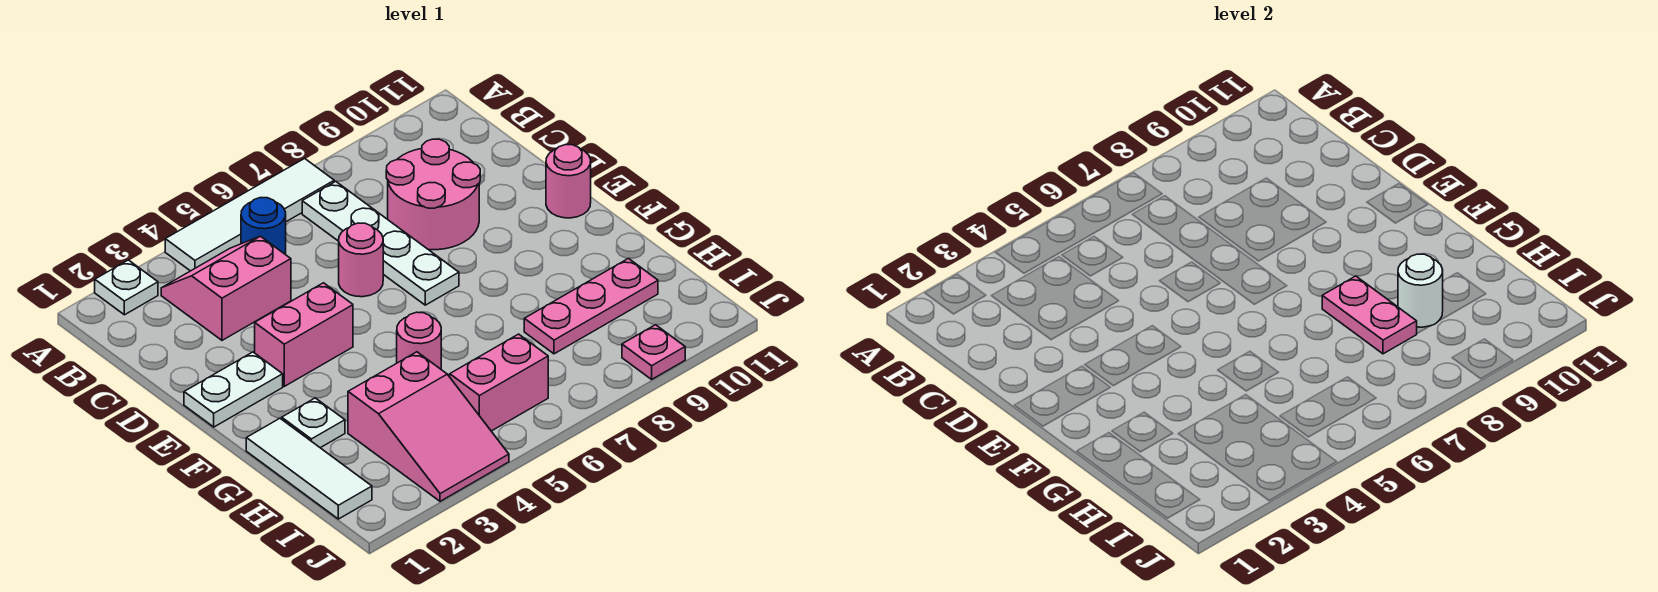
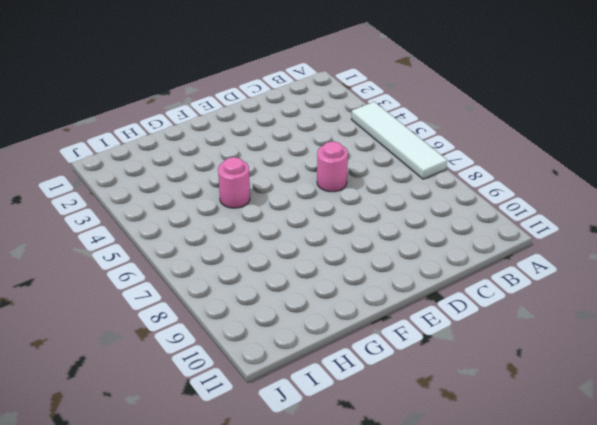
none -> white plate A2 level 1
none -> pink slope B3:C4 level 1 top C
none -> blue round brick B5 level 1

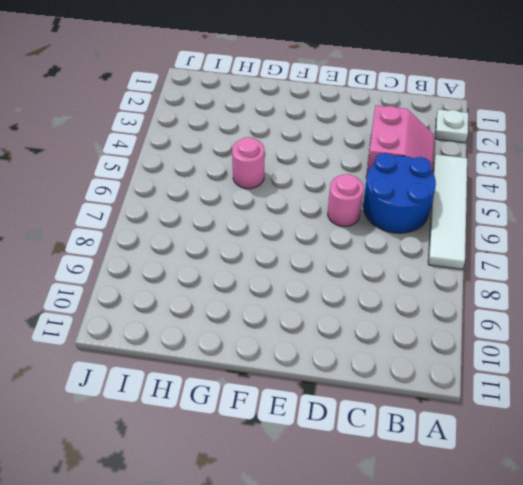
blue round brick B5:C6 level 1 -> blue round brick B5 level 1
none -> white plate B7:E7 level 1
none -> pink round brick C8:D9 level 1
none -> white plate E1:E2 level 1

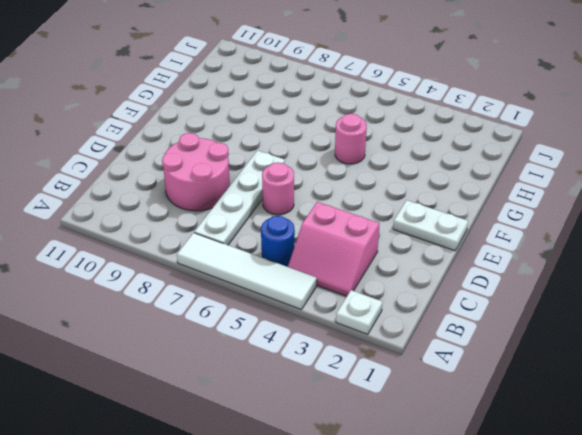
none -> pink brick E3:E4 level 1
none -> pink round brick E11 level 1
none -> white tile G1:I1 level 1

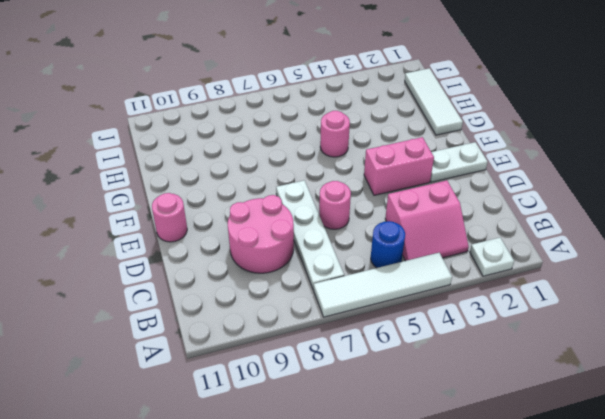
none -> white plate G2 level 1
none -> pink slope H3:J4 level 1 top H
none -> pink plate H8:H10 level 1

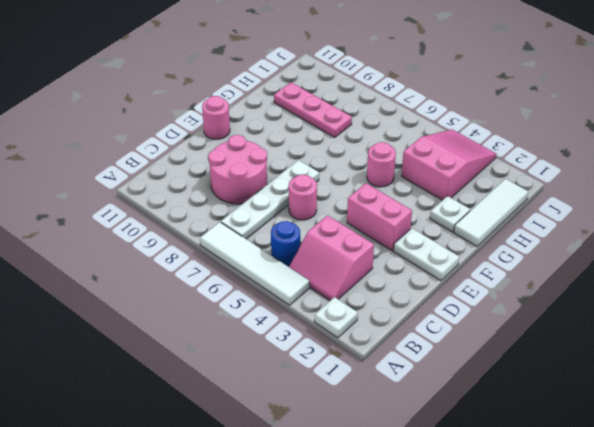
none -> pink brick I5:I6 level 1
none -> pink plate J9 level 1
none -> pink plate G8:H8 level 2

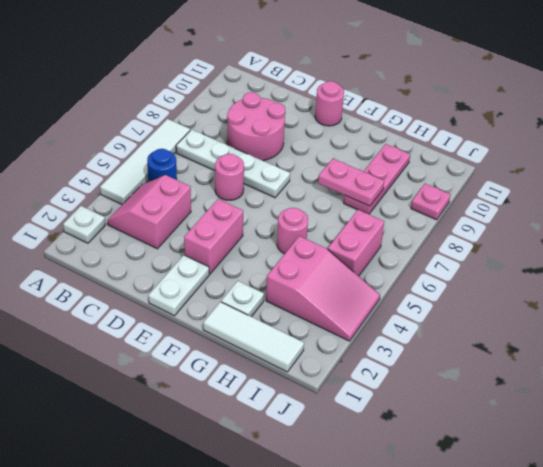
none -> white round brick H9 level 2

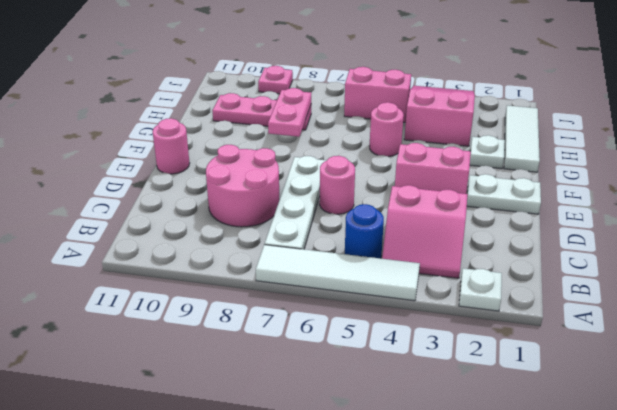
none -> white round brick H9 level 2

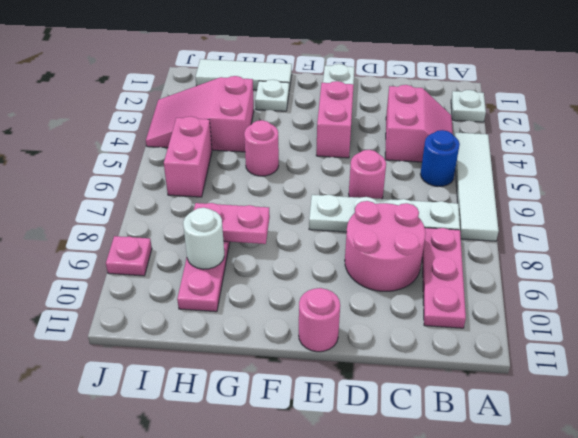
pink plate B8:B10 level 1 -> none

